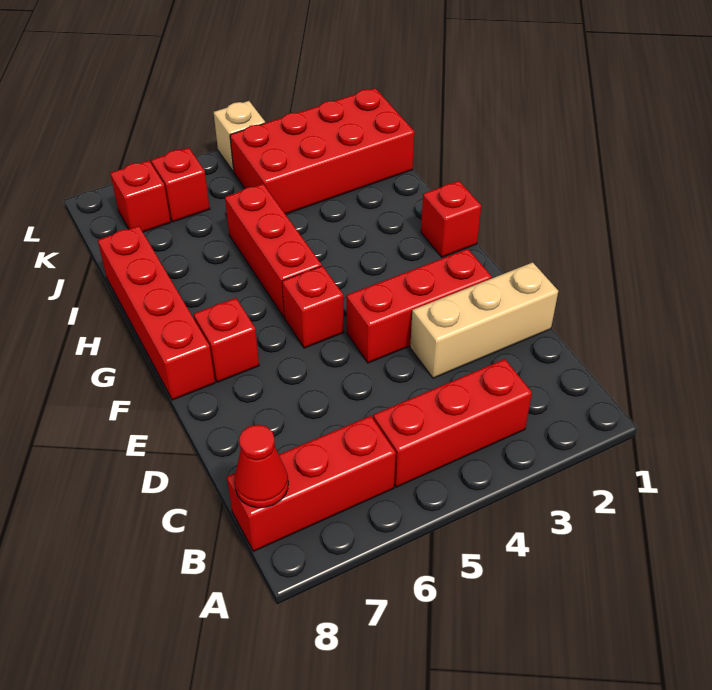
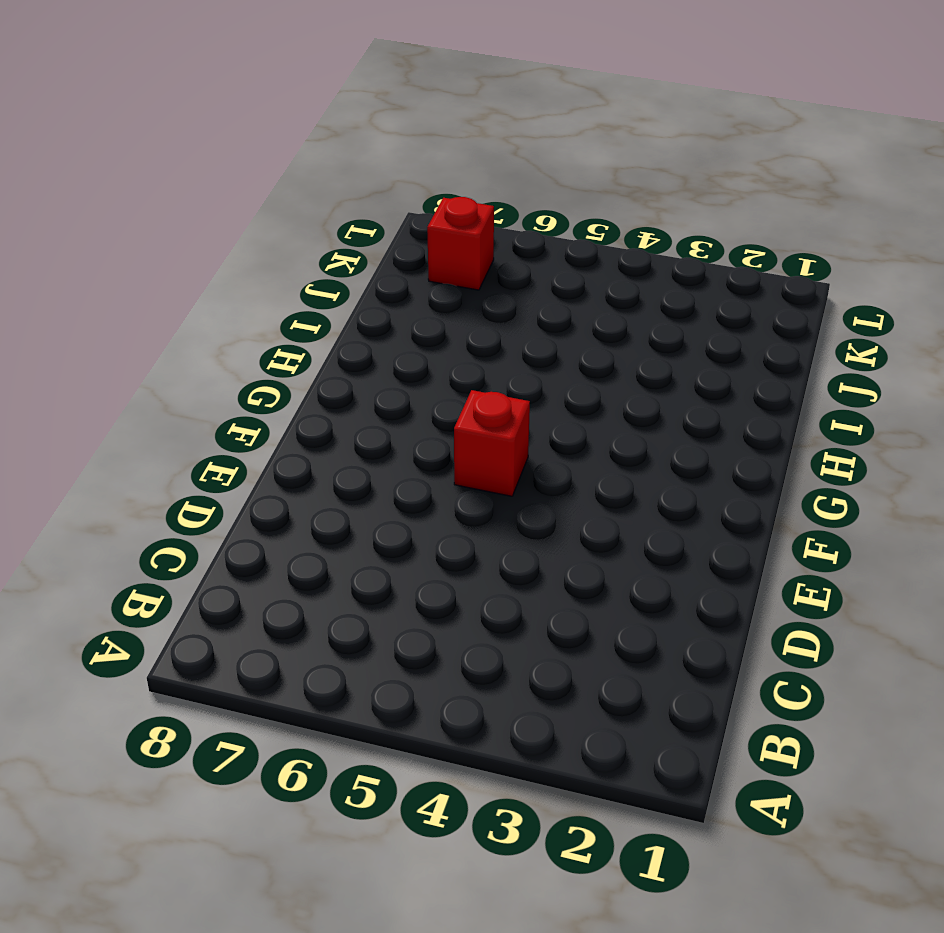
none -> red brick B3:B5 level 1
none -> red brick B6:B8 level 1
none -> tan brick D1:D3 level 1

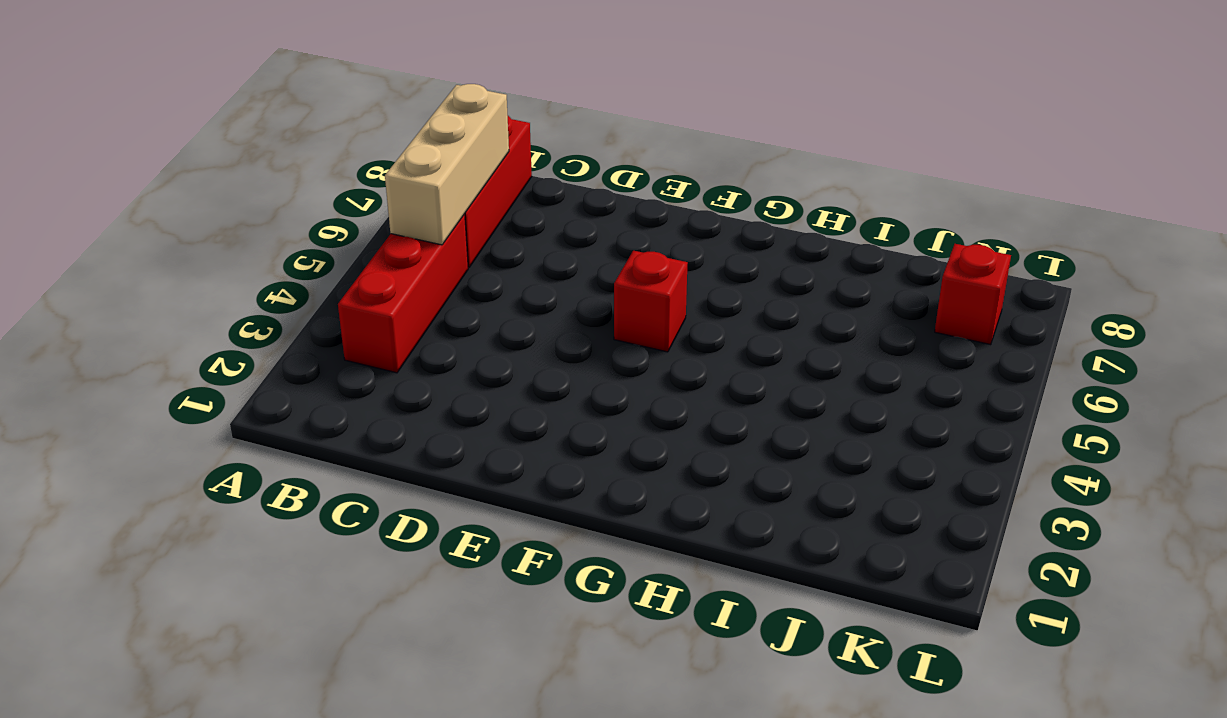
tan brick B5:B7 level 2 -> tan brick D1:D3 level 1
none -> red brick E2:E4 level 1
none -> red brick F7 level 1
none -> red brick F8:I8 level 1

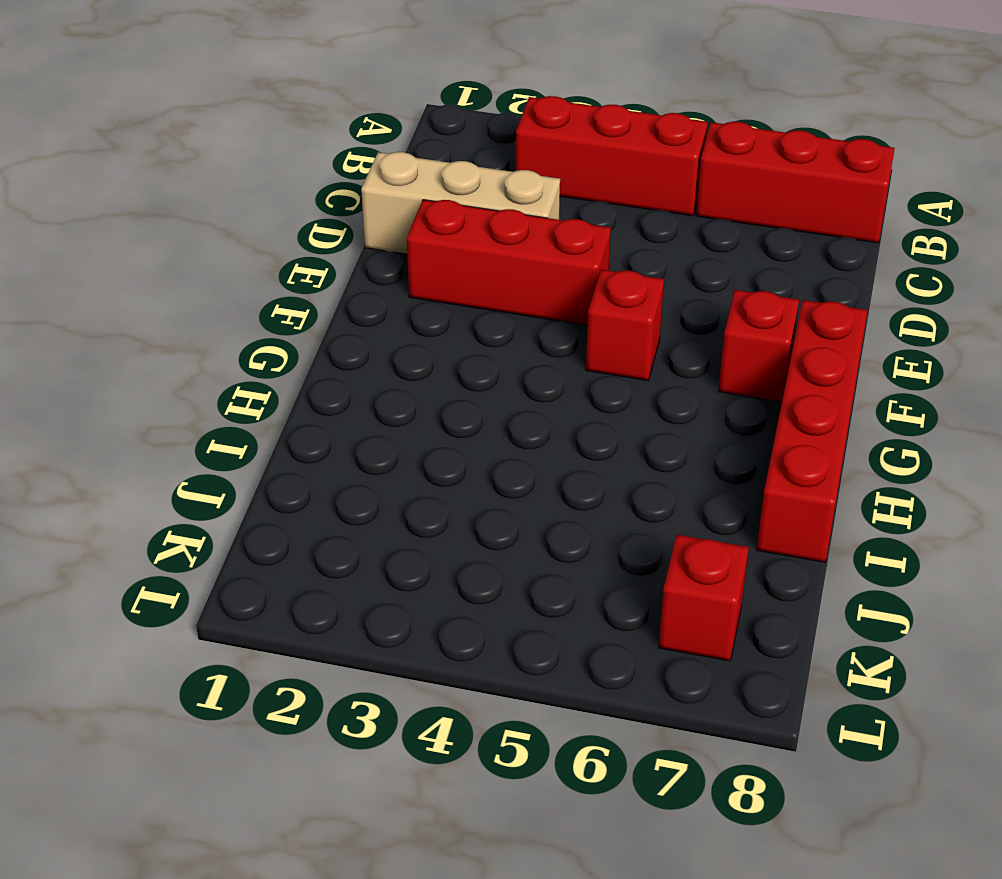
none -> red brick G1 level 1
none -> red brick G5:I5 level 1
none -> red brick J1:K4 level 1

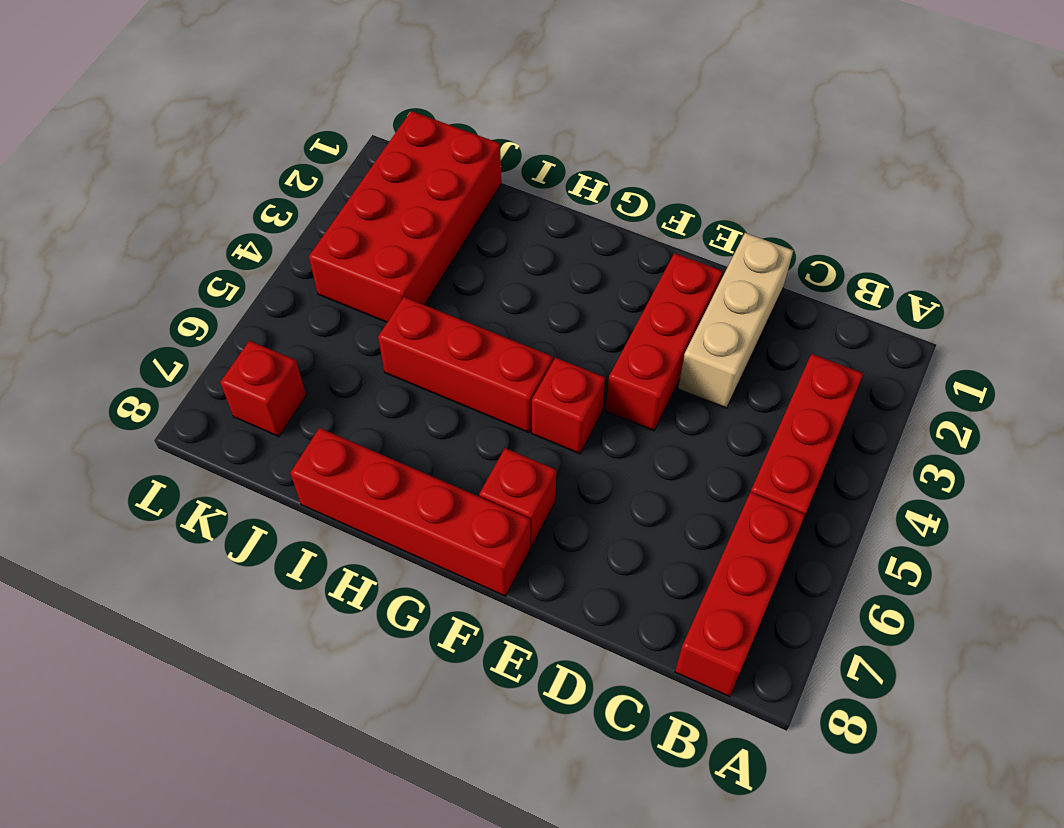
none -> red brick G1 level 1
none -> red brick K6 level 1
none -> tan brick L4 level 1

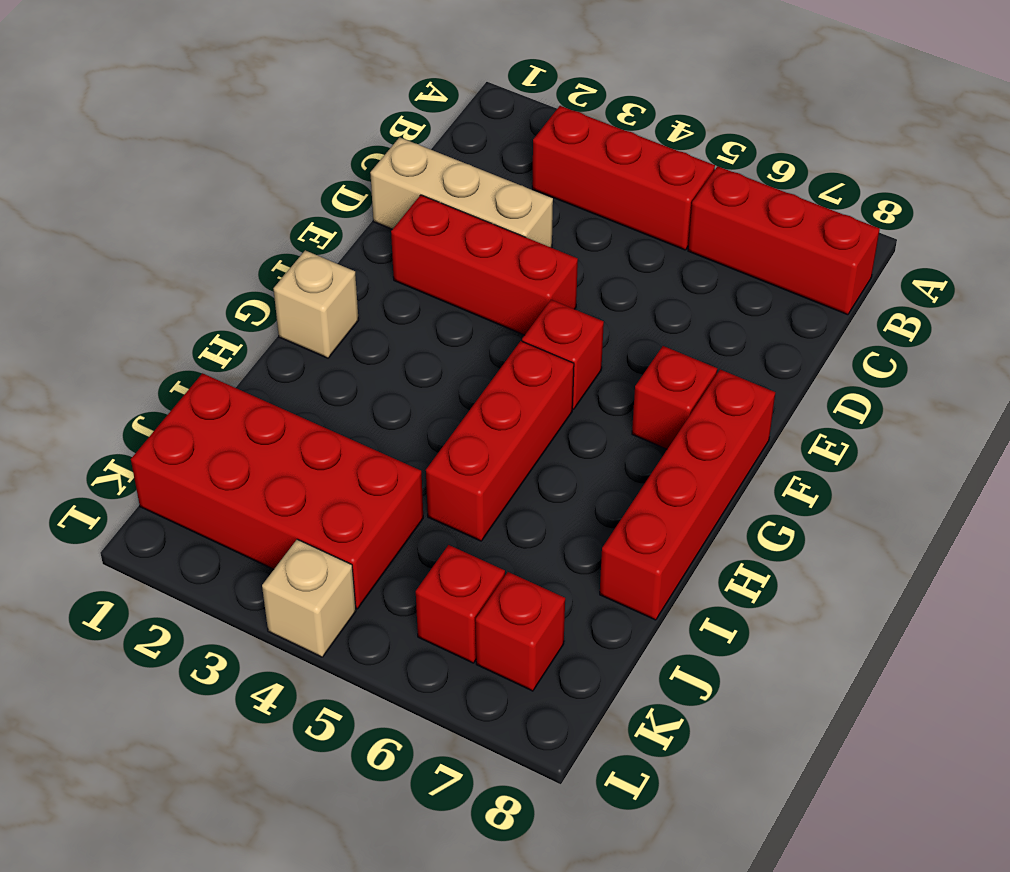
tan brick G1 level 1 -> red brick G1 level 1
none -> red cone B8 level 2

